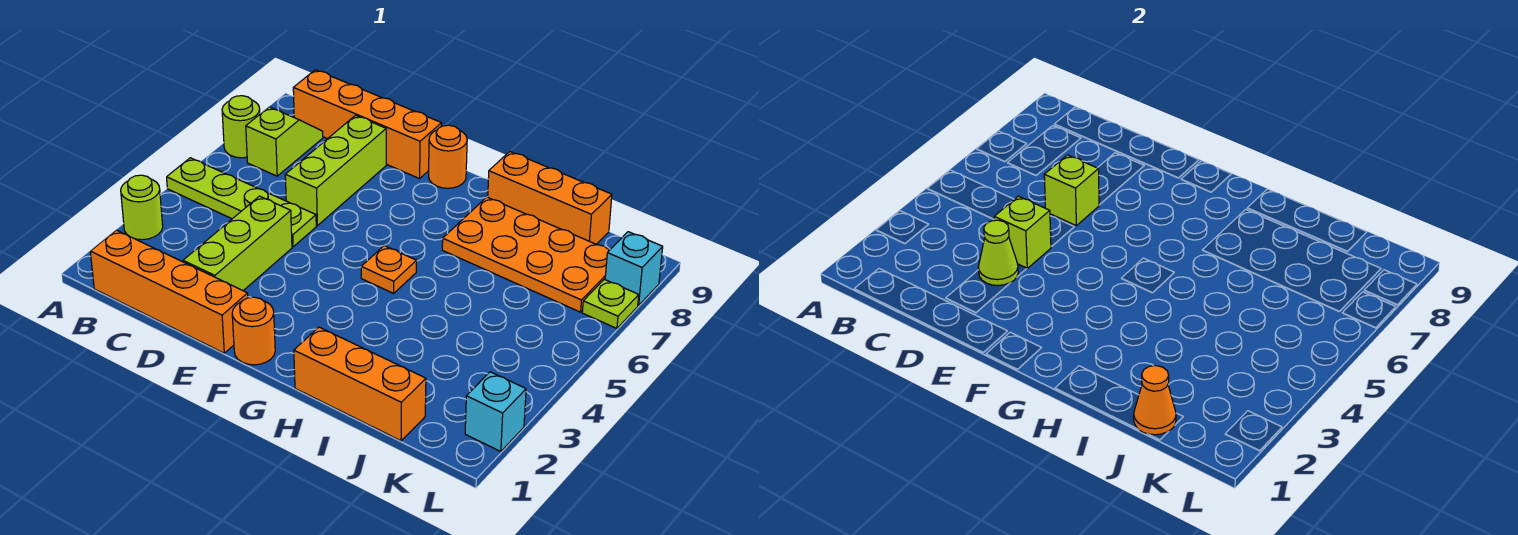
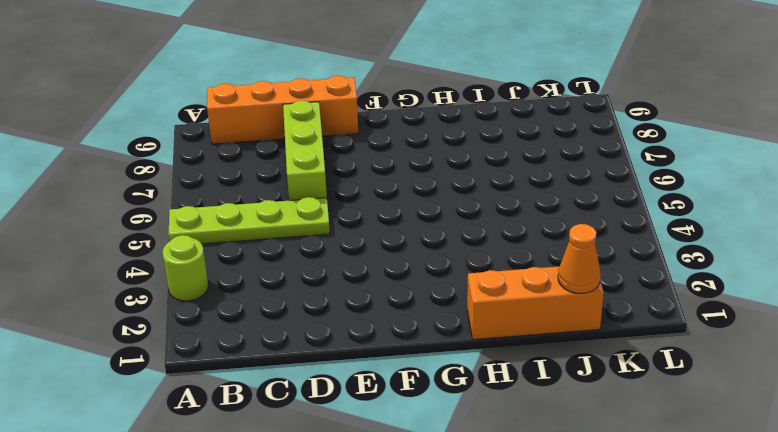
none -> lime round brick A7 level 1
none -> orange brick B1:E1 level 1
none -> lime slope B7:B8 level 1 top 7

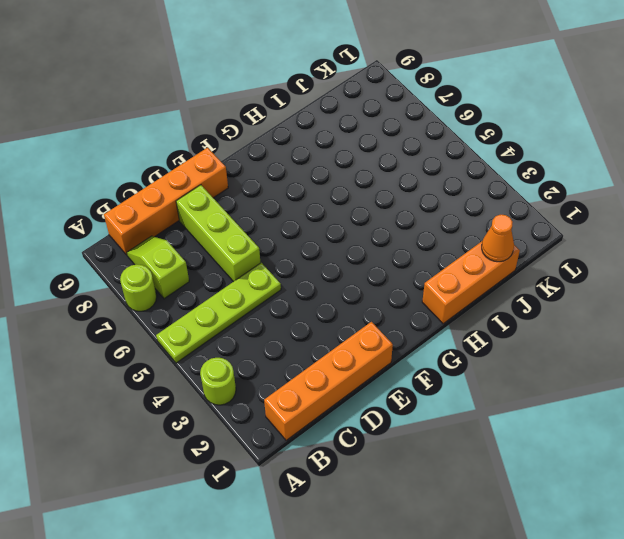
none -> lime brick D2:D4 level 1
none -> orange round brick F1 level 1
none -> orange round brick F9 level 1

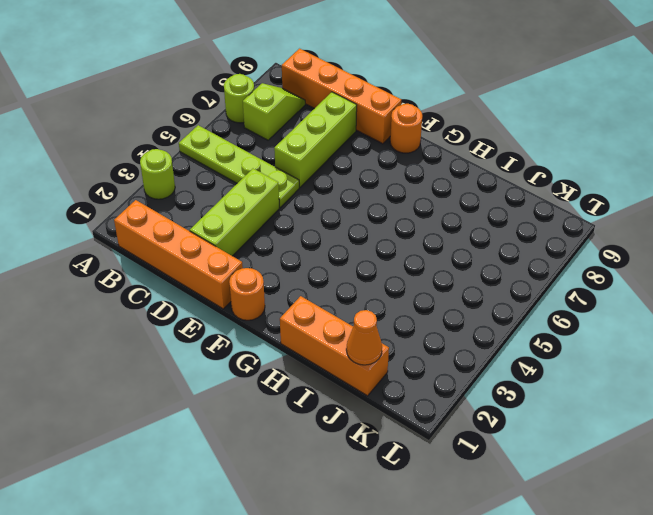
none -> orange plate G5 level 1
none -> orange plate H7:K8 level 1
none -> orange brick H9:J9 level 1

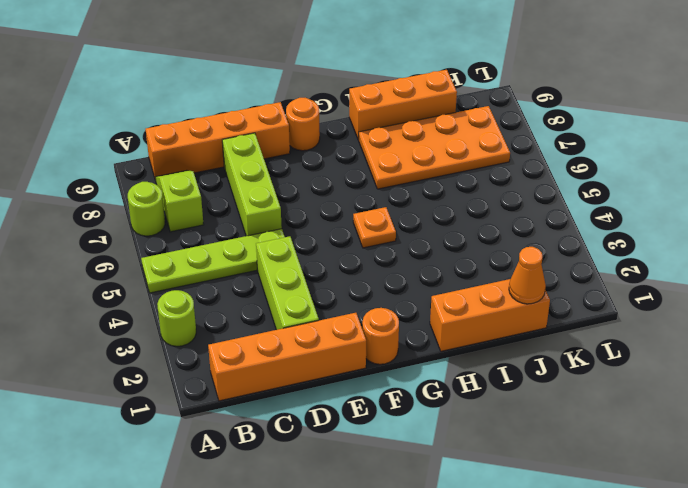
none -> cyan brick L2 level 1
none -> lime plate L7 level 1
none -> cyan brick L8 level 1

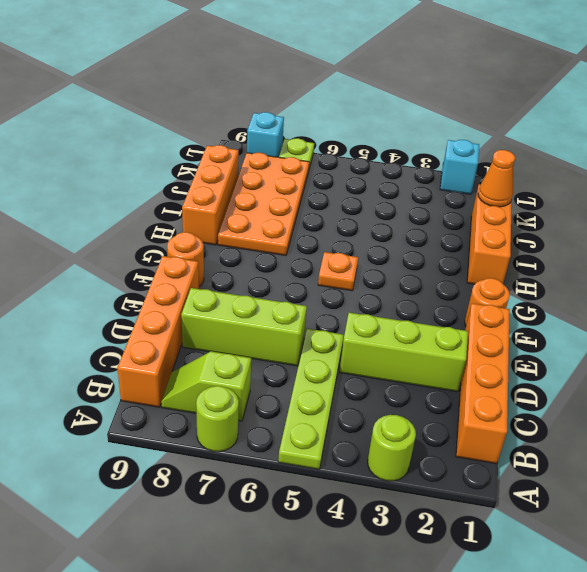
none -> lime cone D3 level 2
none -> lime brick D4 level 2
none -> lime brick D6 level 2

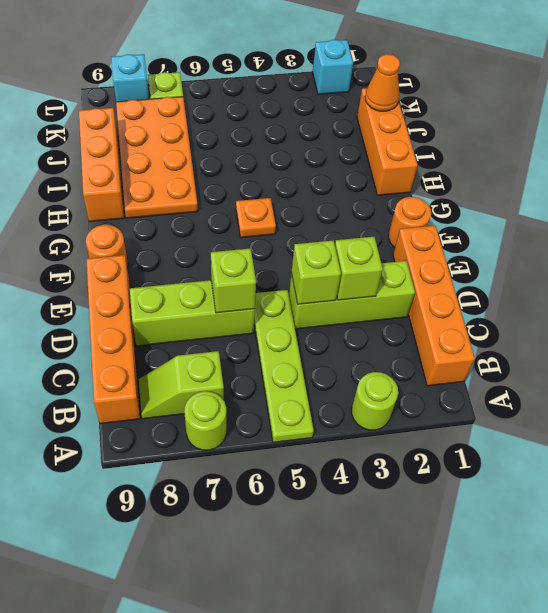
lime brick D3 level 2 -> lime cone D3 level 2

